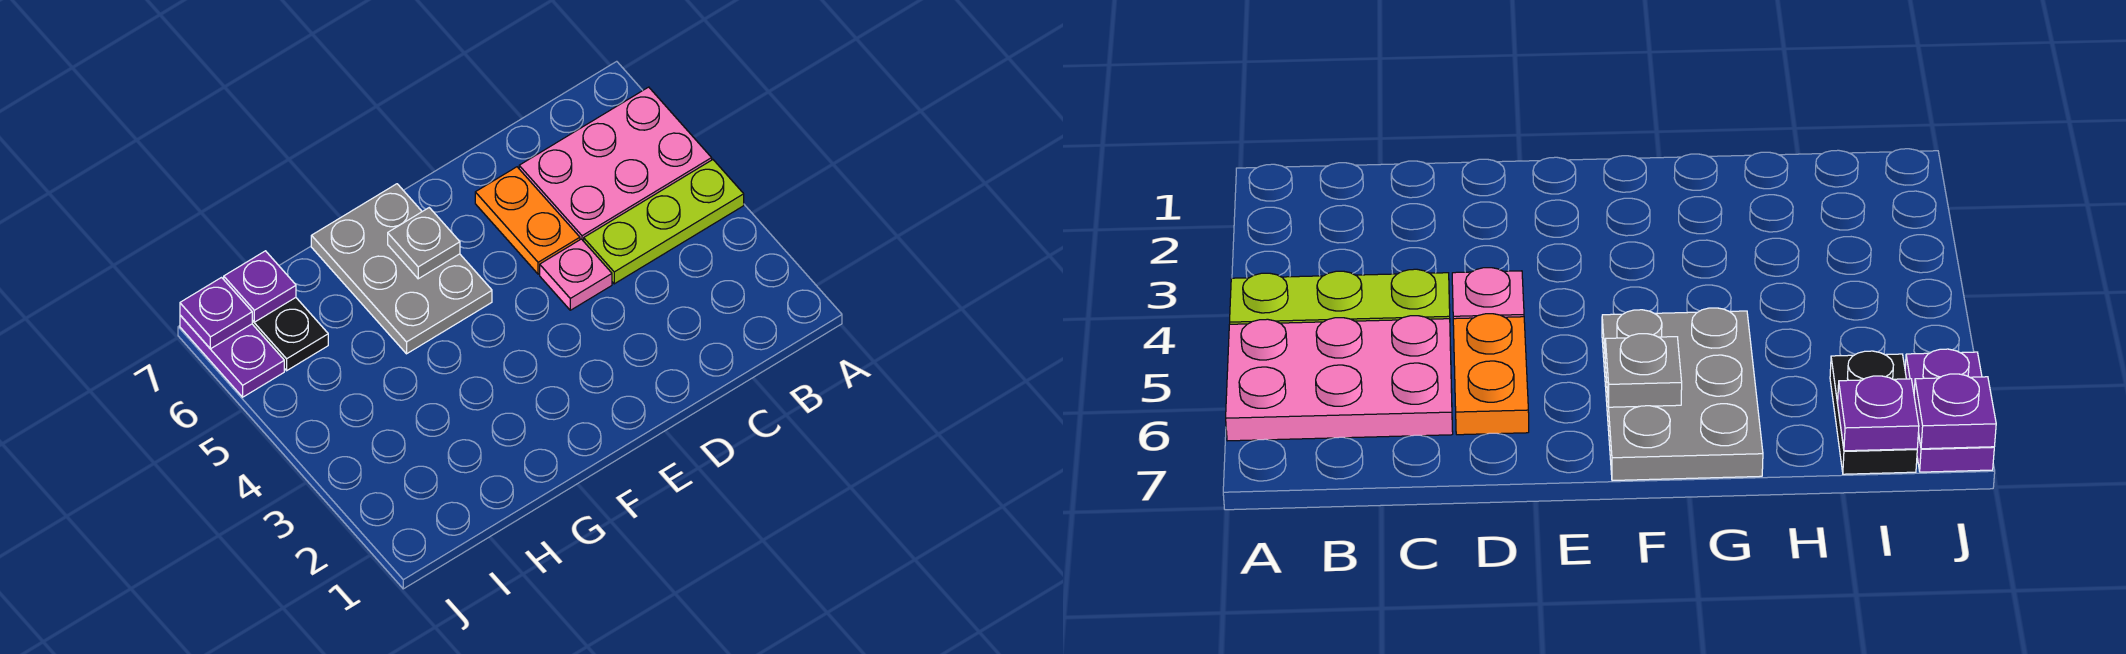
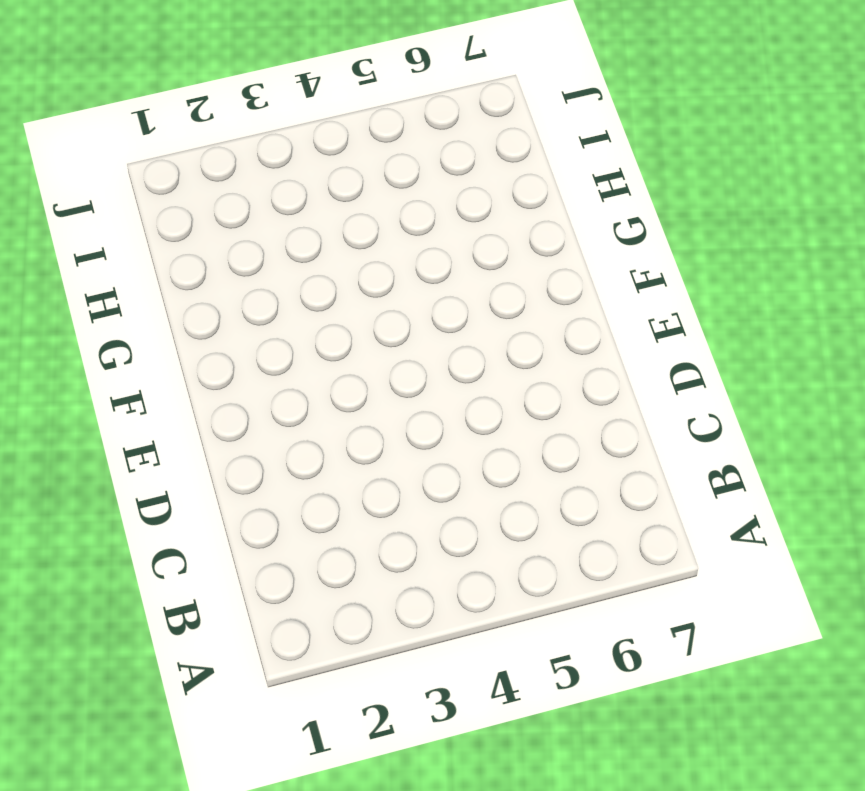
none -> lime plate A4:C4 level 1
none -> pink plate A5:C6 level 1

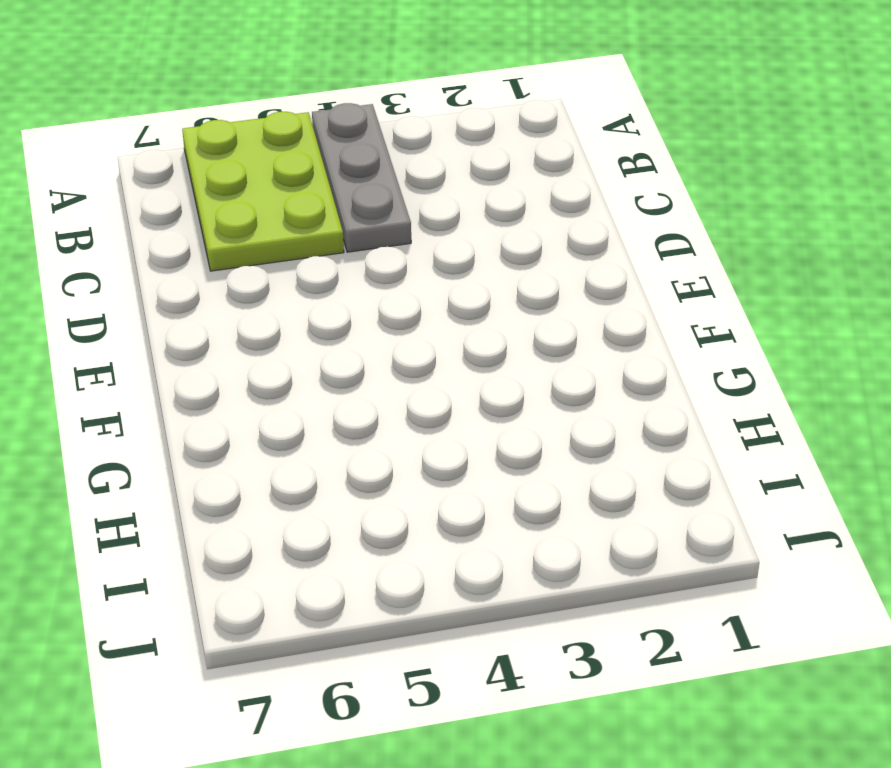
grey plate A4:C4 level 1 -> lime plate A4:C4 level 1
lime plate A5:C6 level 1 -> pink plate A5:C6 level 1
none -> pink plate D4 level 1
none -> orange plate D5:D6 level 1

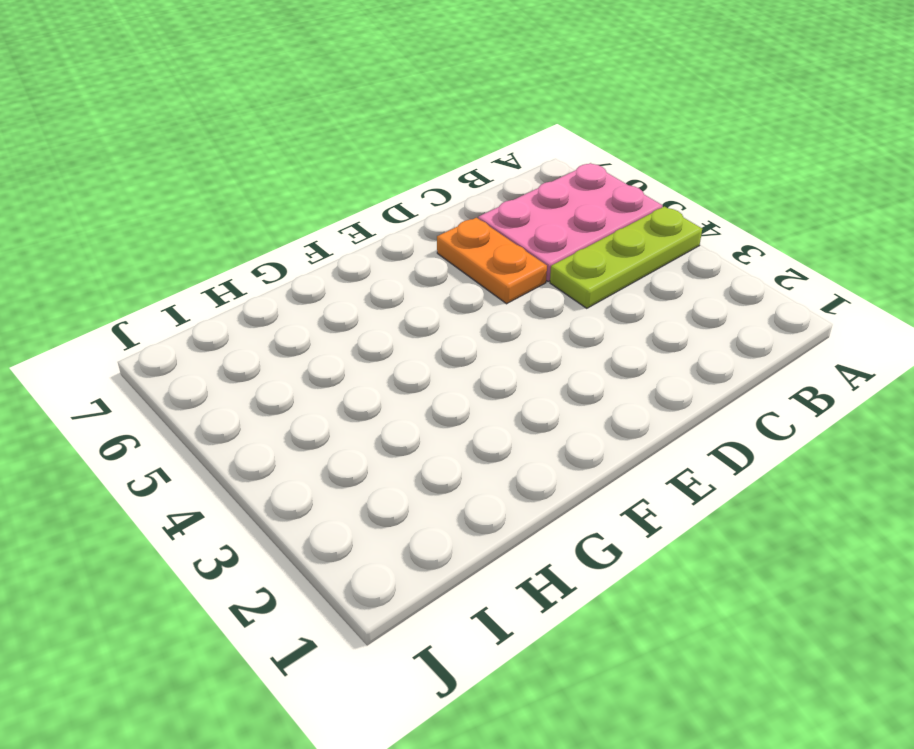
none -> pink plate D4 level 1
none -> grey plate F5:G7 level 1

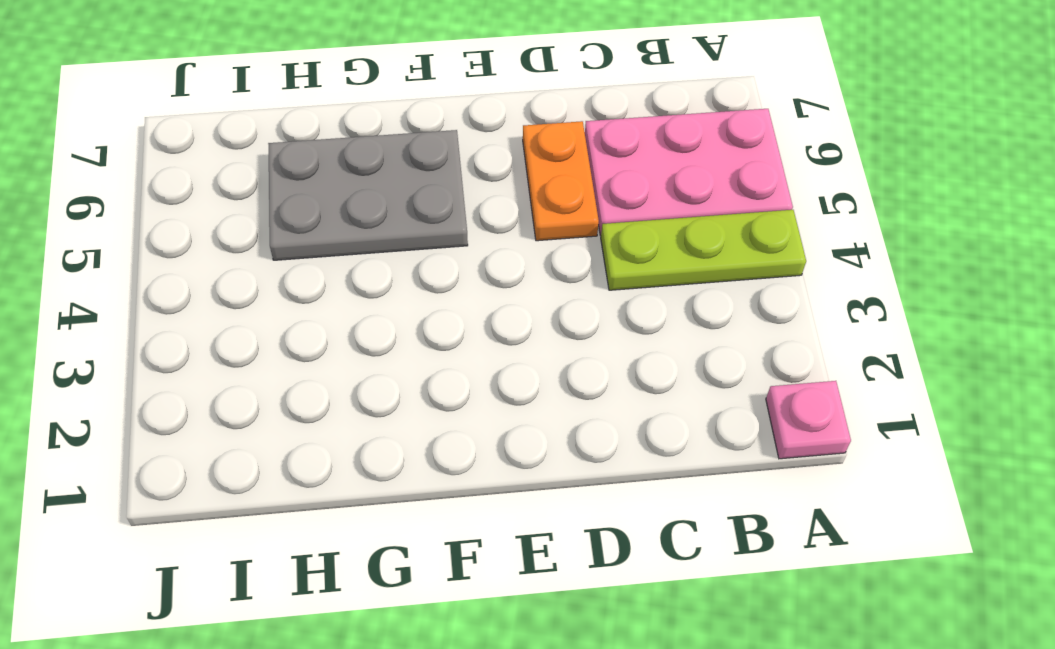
pink plate A1 level 1 -> pink plate D4 level 1
grey plate F5:H6 level 1 -> grey plate F5:G7 level 1
none -> black plate I6:I7 level 1
none -> purple plate J6:J7 level 1

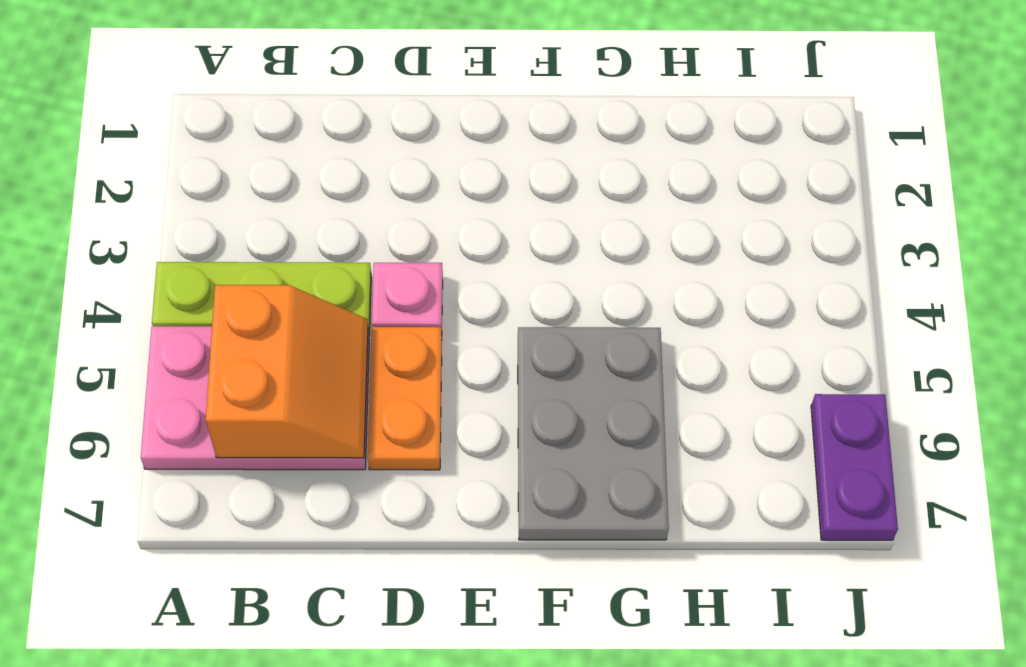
orange slope B5:C6 level 2 top B -> none
none -> black plate I6:I7 level 1
none -> grey plate F6 level 2

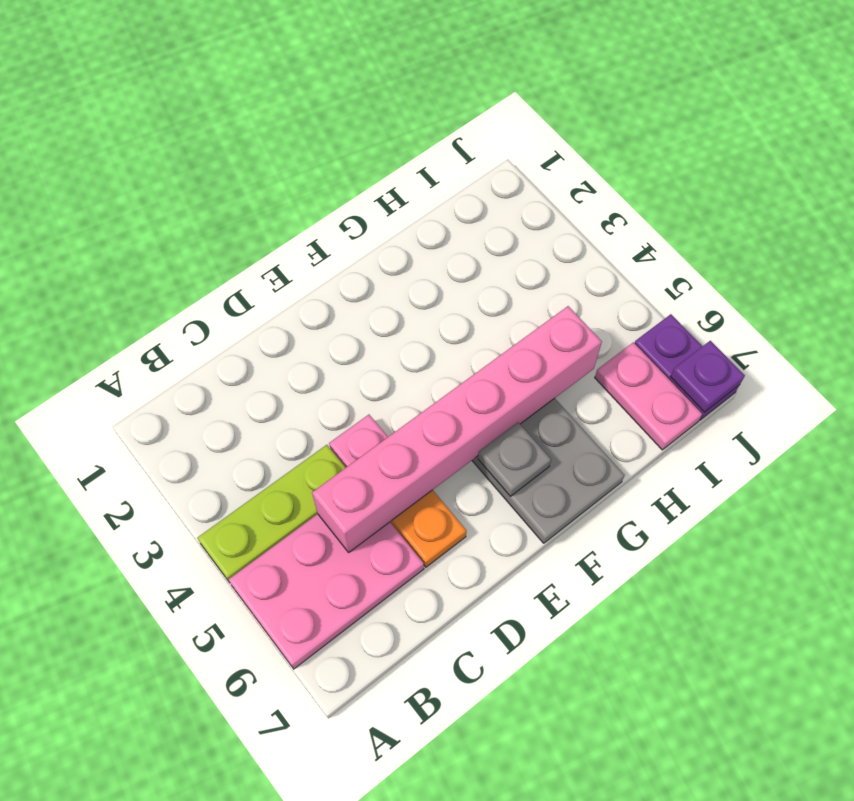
pink brick C5:H5 level 2 -> none
pink plate I6:I7 level 1 -> black plate I6:I7 level 1
none -> purple plate I7 level 2

